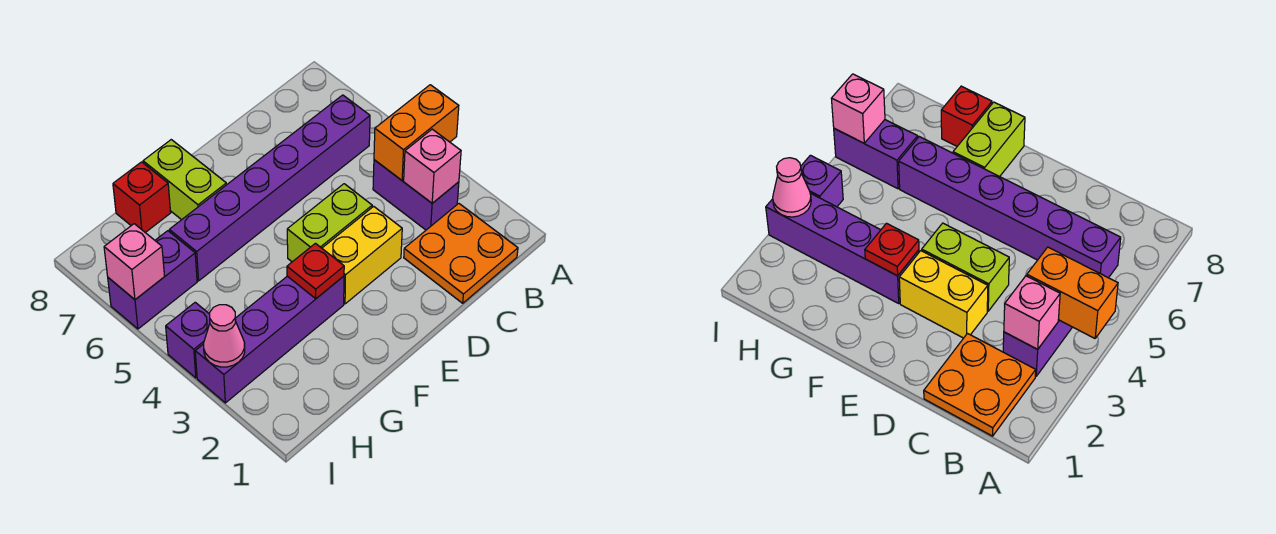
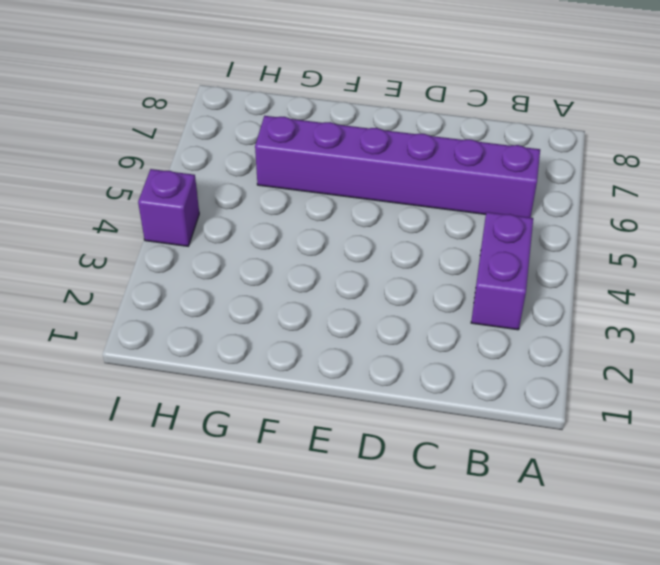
none -> orange plate B1:C2 level 1
none -> yellow brick D3:E3 level 1
none -> lime brick D4:E4 level 1

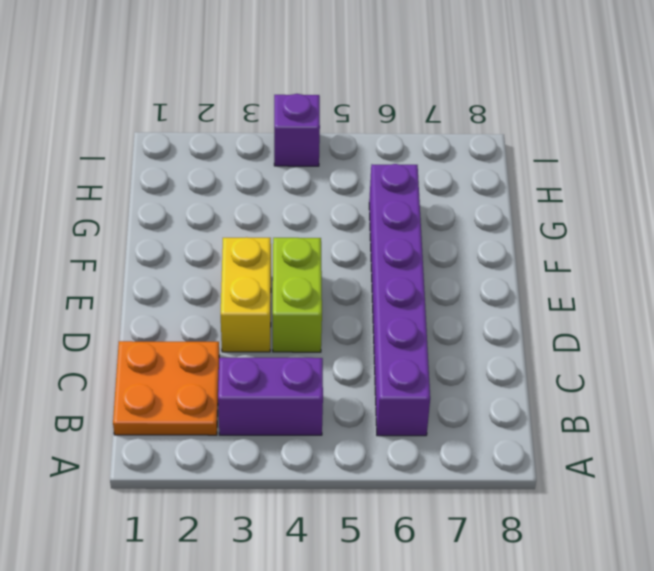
none -> purple brick F3:I3 level 1
none -> lime brick F7:F8 level 1
none -> red brick G8 level 1

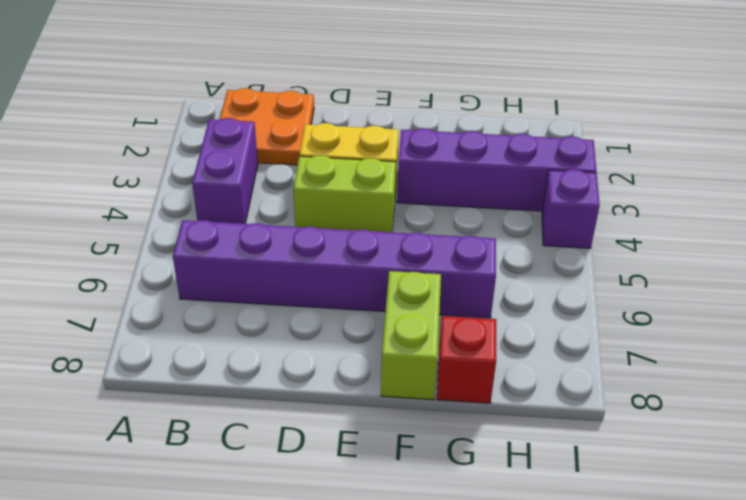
none -> purple brick H6:I6 level 1
none -> orange brick A4:B4 level 2
none -> pink brick B3 level 2

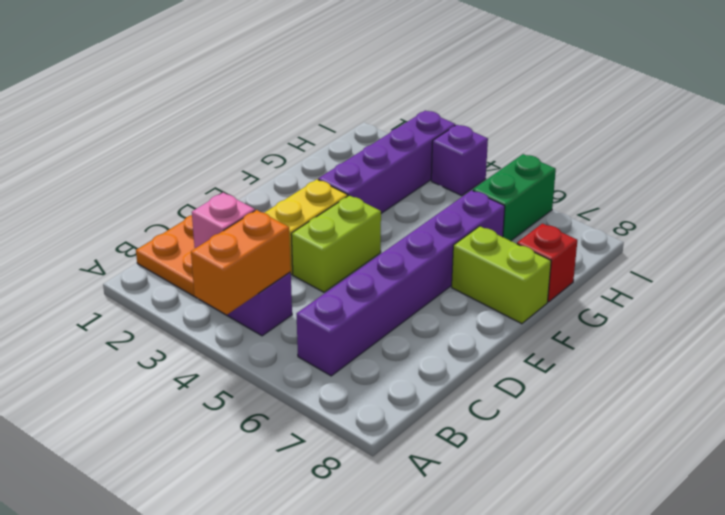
green brick H6:I6 level 1 -> purple brick H6:I6 level 1
none -> red plate F3 level 2
none -> pink cone I3 level 2
none -> pink brick I6 level 2

